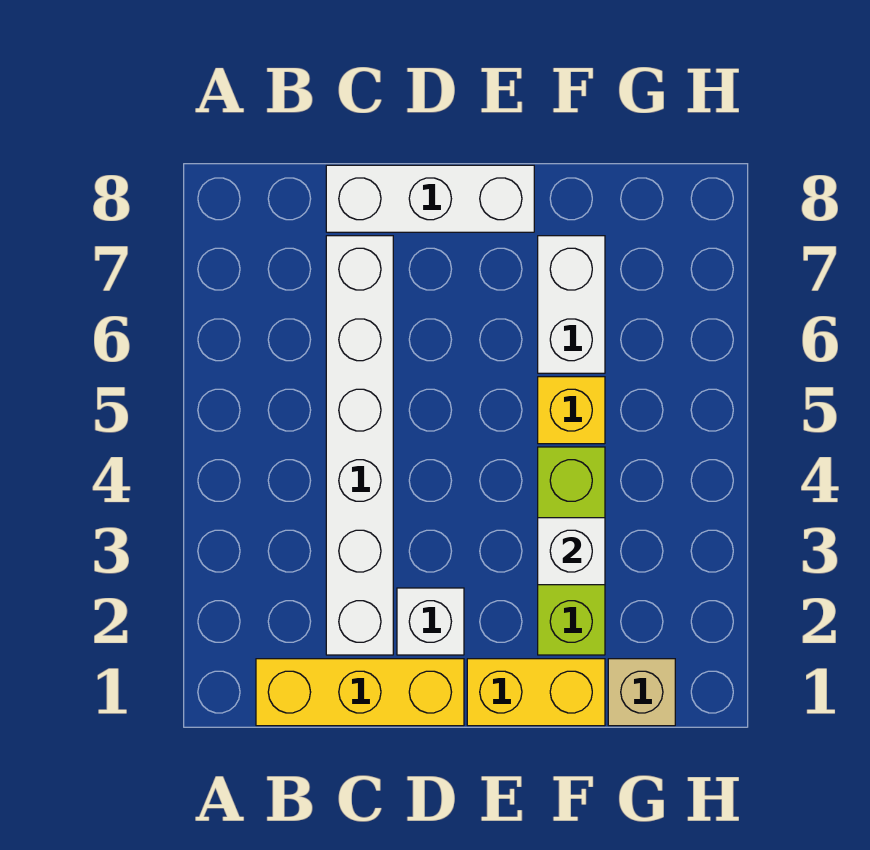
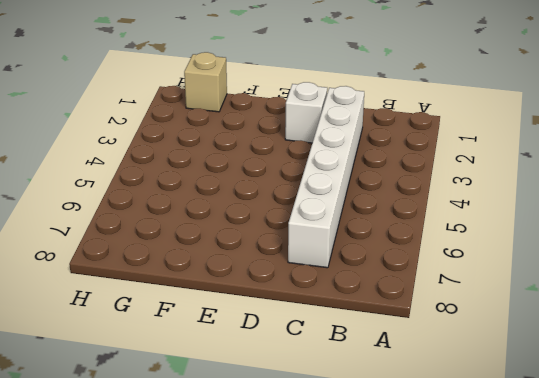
none -> yellow brick B1:D1 level 1
none -> white brick C8:E8 level 1

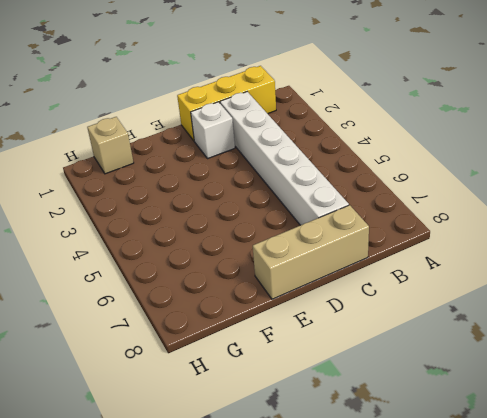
tan brick C8:E8 level 1 -> white brick C8:E8 level 1
none -> yellow brick E1:F1 level 1
none -> lime brick F2:F4 level 1

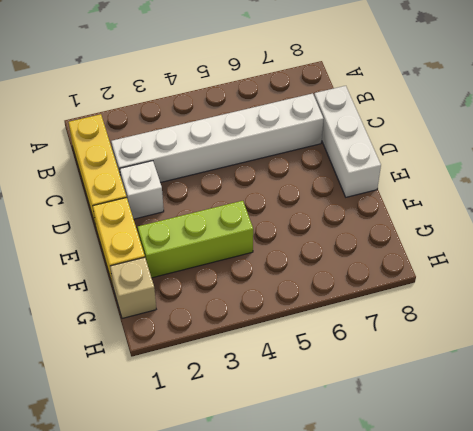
none -> yellow brick F5 level 1
none -> white brick F6:F7 level 1

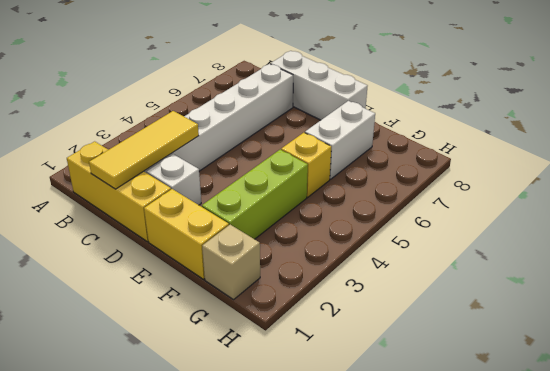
yellow tile C1:C3 level 2 -> none
none -> white brick F3 level 2

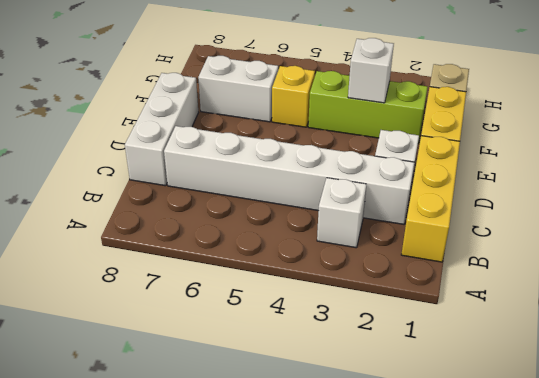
white brick B3 level 1 -> none

